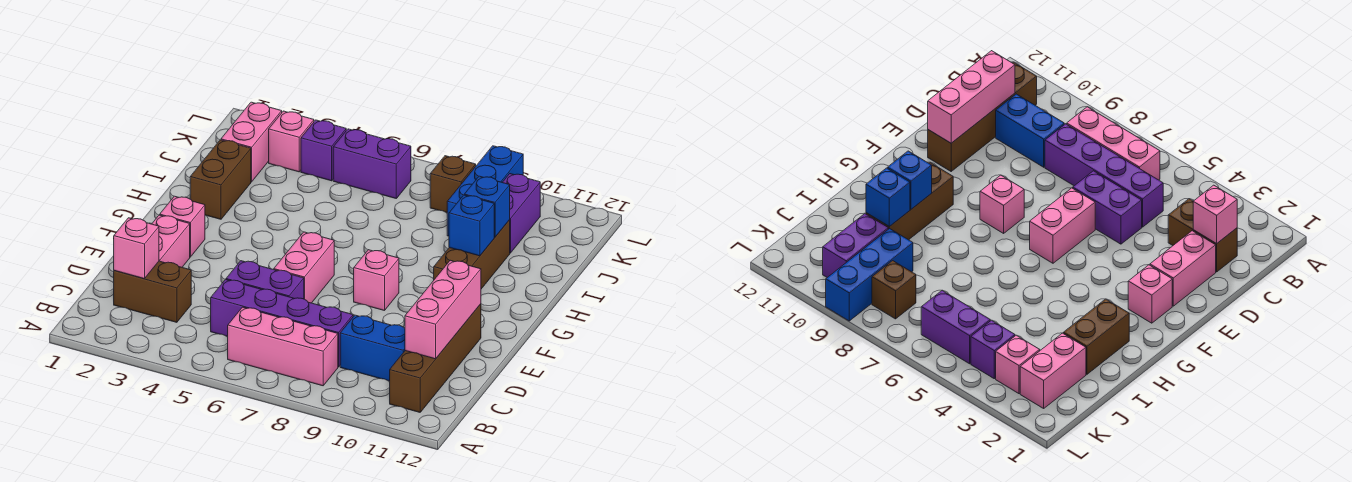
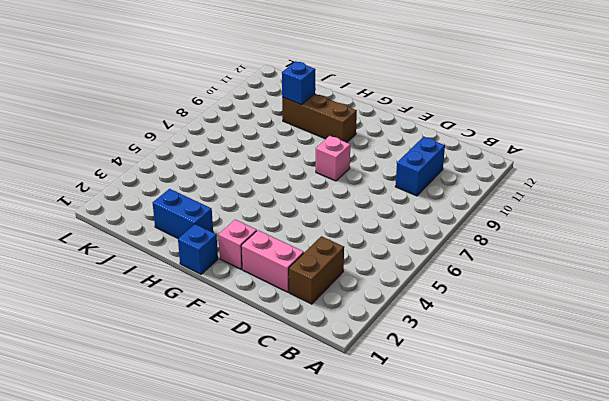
blue brick G1 level 1 -> blue brick H10 level 2
blue brick H2:I2 level 1 -> brown brick H2:I2 level 1
none -> pink brick B6:B8 level 1
none -> brown brick B11:E11 level 1
none -> purple brick C5:C8 level 1

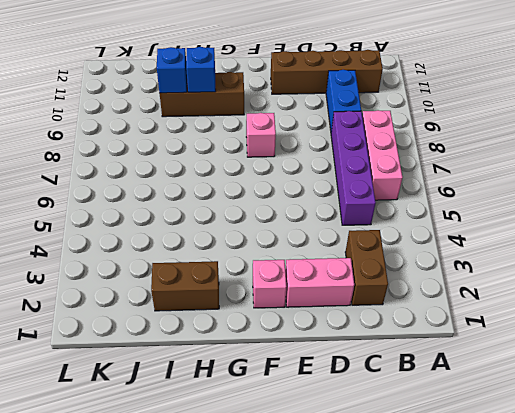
none -> purple brick D5:D6 level 1
none -> pink brick E6:F6 level 1
none -> pink brick J2:K2 level 1

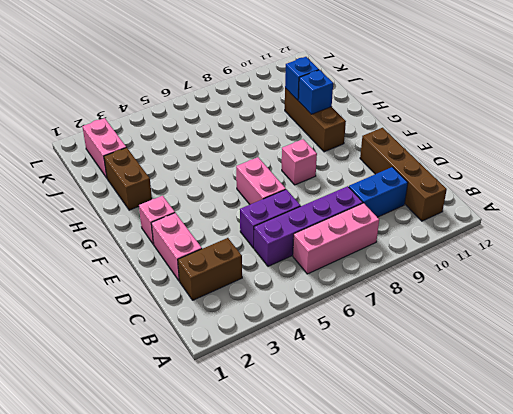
none -> blue brick J9:L9 level 1
none -> purple brick J10:K10 level 1
none -> pink brick K3 level 1

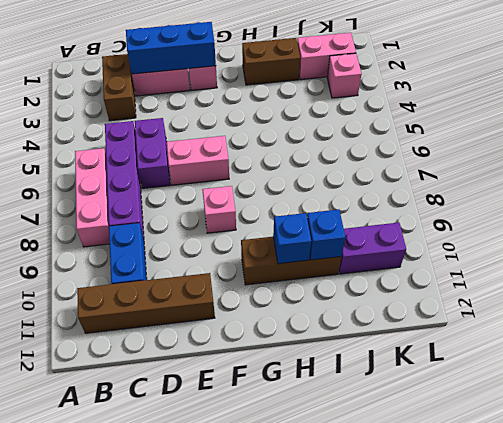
blue brick D2:F2 level 2 -> blue brick J9:L9 level 1
none -> purple brick K4 level 1
none -> purple brick K5:K6 level 1
none -> brown brick K8 level 1

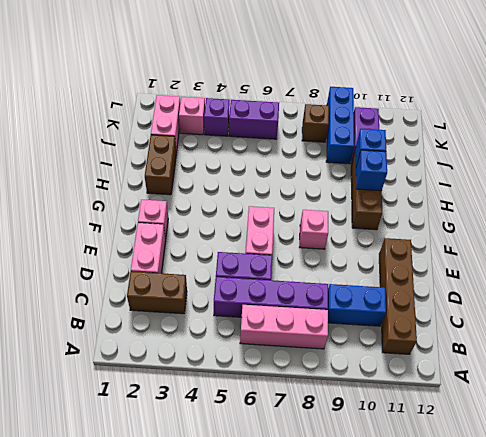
none -> pink brick C2 level 2
none -> pink brick C11:E11 level 2

